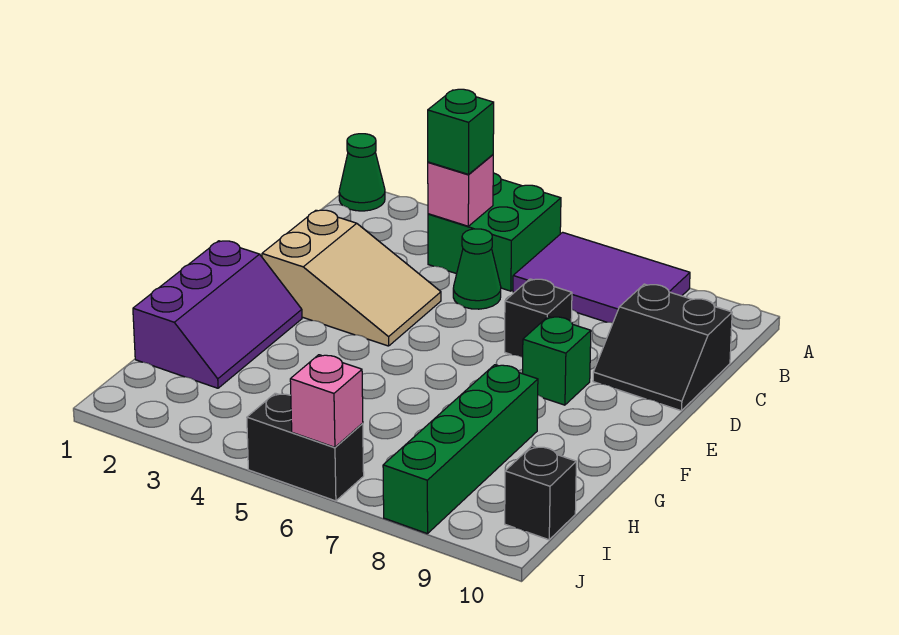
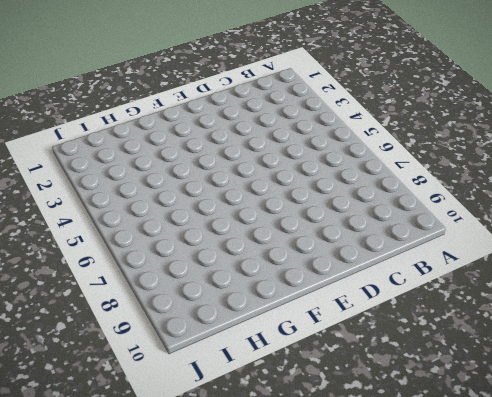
none -> green cone A1 level 1
none -> green brick A4:B5 level 1
none -> purple tile A6:B8 level 1

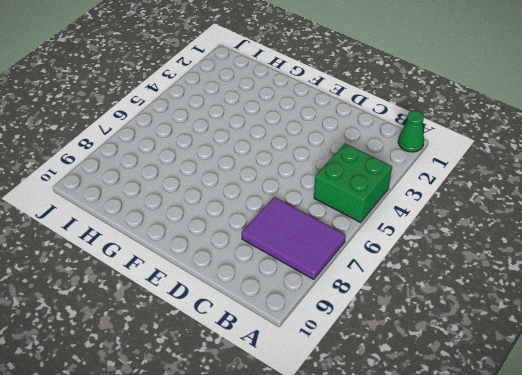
purple tile A7:C8 level 1 -> purple tile A6:B8 level 1
none -> green cone C5 level 1
none -> black slope C9:D10 level 1 top C
none -> tan slope D2:E4 level 1 top 2

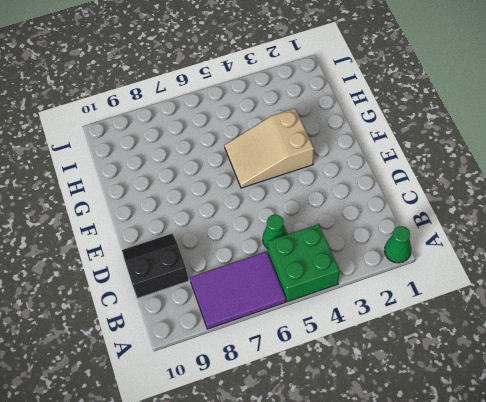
tan slope F3:G5 level 1 top 3 -> tan slope D2:E4 level 1 top 2
none -> black brick D7 level 1
none -> green brick E8 level 1
none -> purple slope F1:H2 level 1 top 1

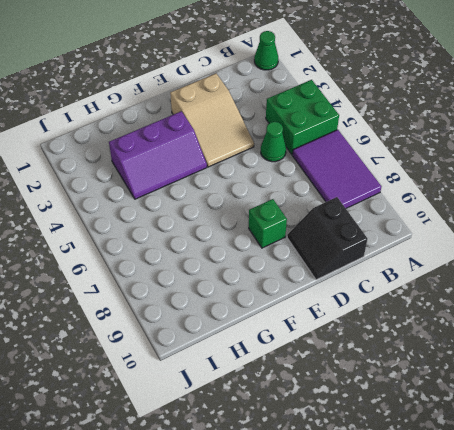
purple slope F3:H4 level 1 top 3 -> purple slope F1:H2 level 1 top 1
none -> black brick D7 level 1
none -> green brick G8:J8 level 1
none -> black brick I10 level 1

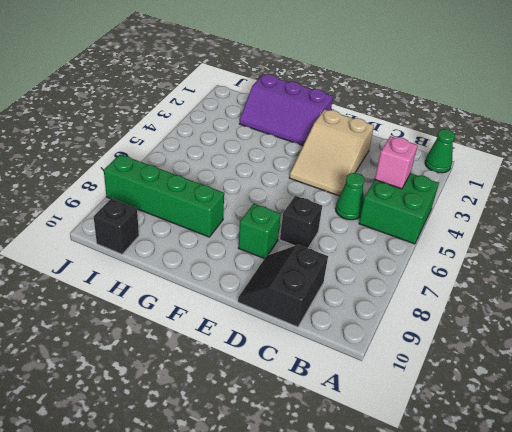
none -> purple tile A6:B8 level 1
none -> black brick J5:J6 level 1
none -> pink brick J6 level 2

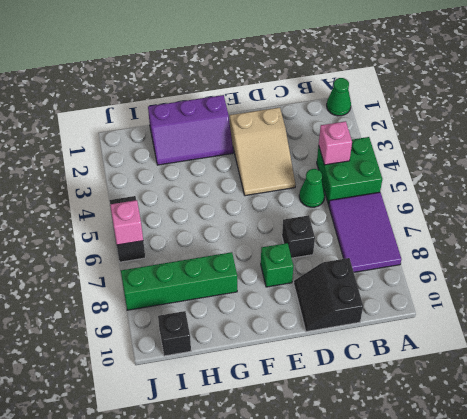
none -> green brick B4 level 3

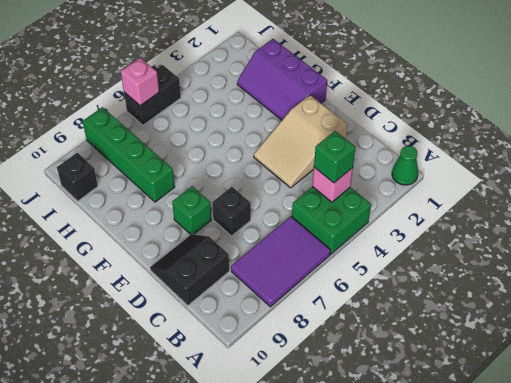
none -> green cone C5 level 1

